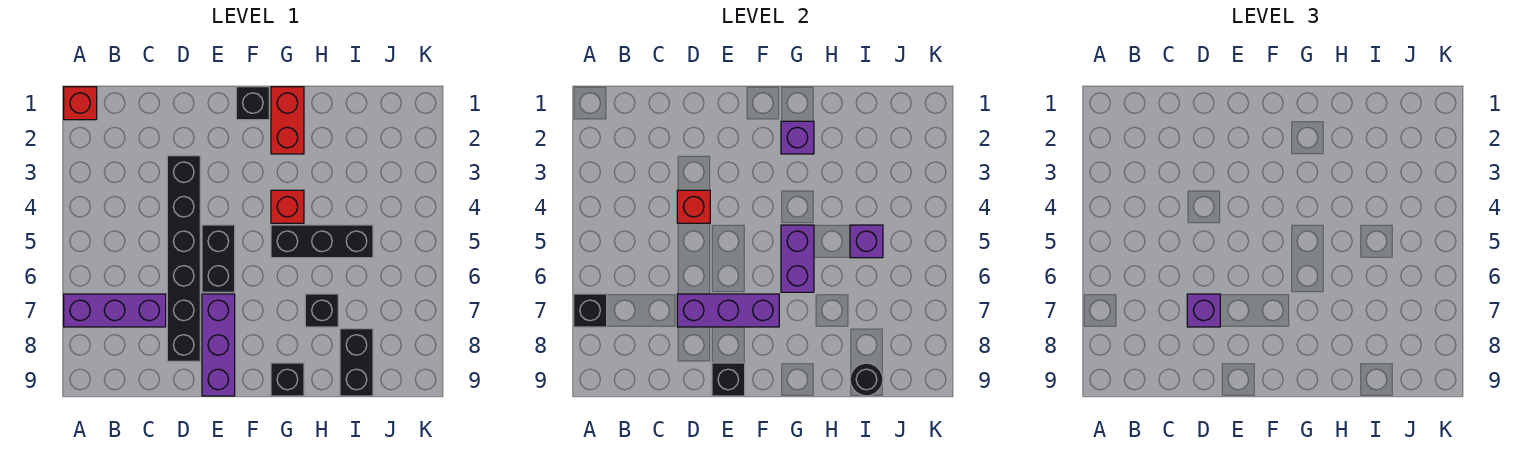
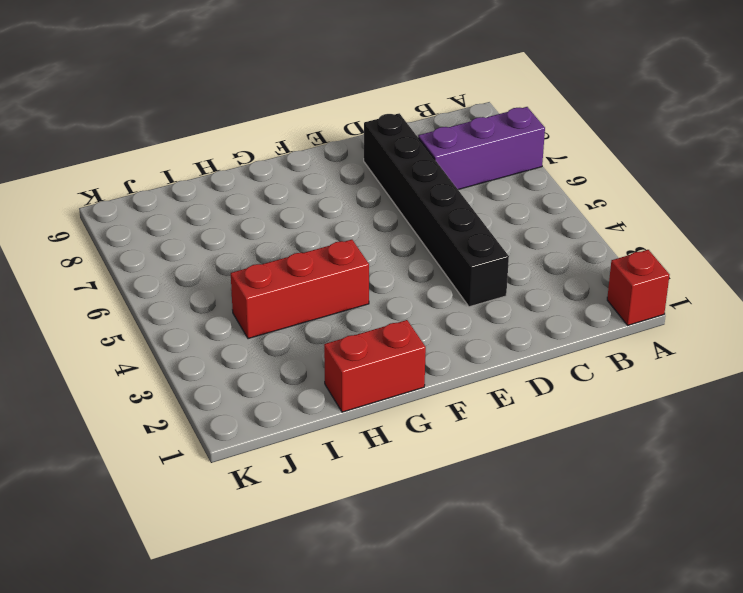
red brick G1:H1 level 1 -> red brick G1:G2 level 1
red brick G4:I4 level 1 -> red brick G4 level 1
none -> black brick E5:E6 level 1
none -> purple brick E7:E9 level 1
none -> black brick F1 level 1

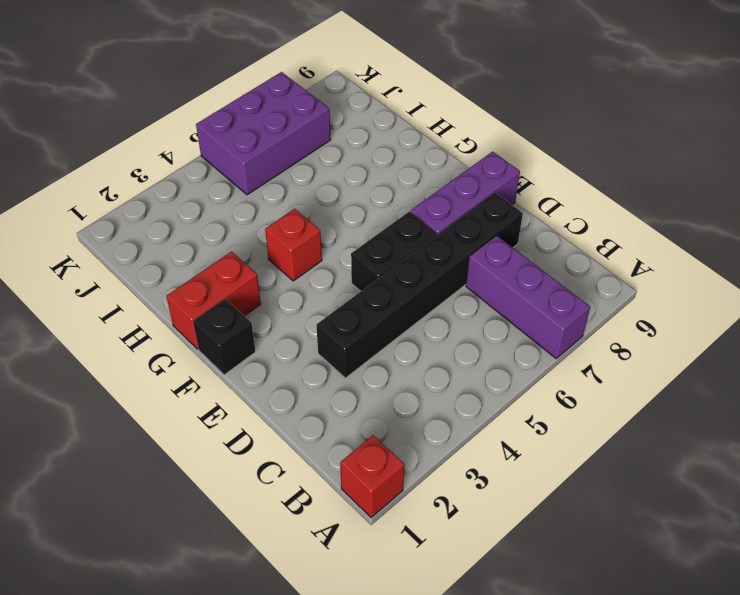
purple brick J5:K7 level 1 -> none
none -> black brick G5:I5 level 1
none -> black brick G9 level 1
none -> black brick H7 level 1

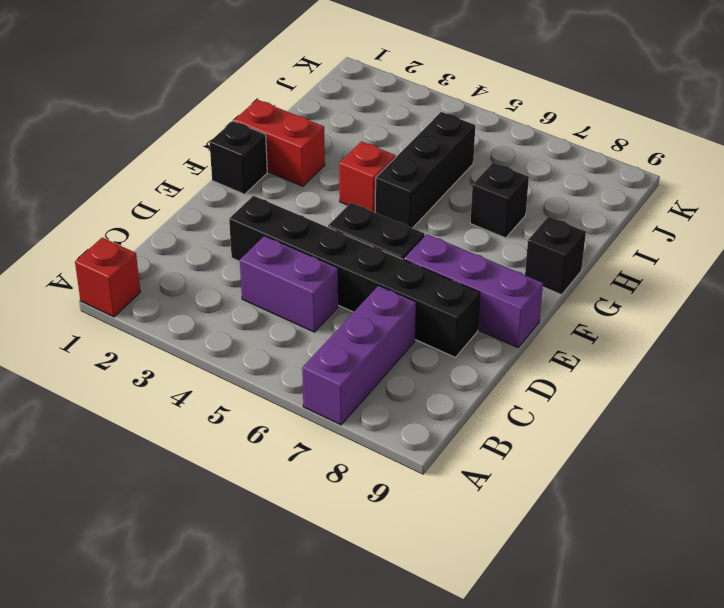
purple brick C4:C5 level 1 -> purple brick G5:G6 level 2
none -> black brick I8:I9 level 1
none -> black brick A7 level 2
none -> red brick D4 level 2

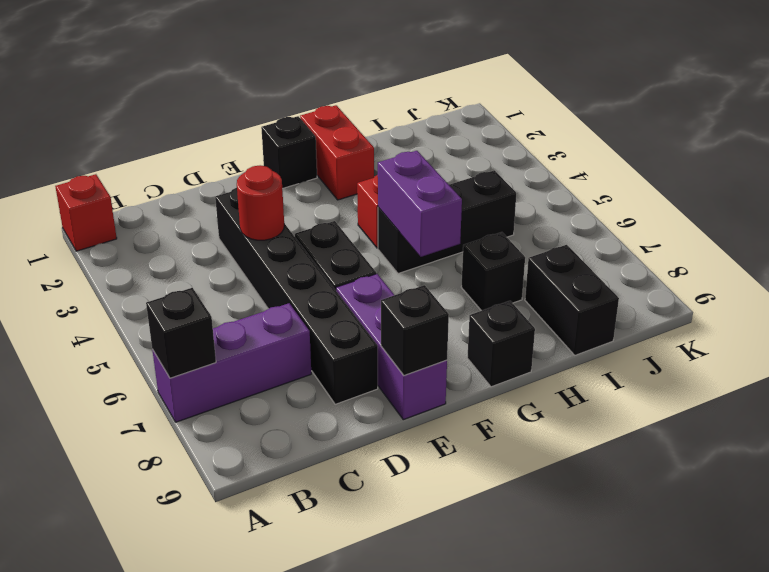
red round brick D4 level 2 -> red brick D4 level 2
none -> purple brick D7:F7 level 2
none -> purple brick G2 level 2
none -> purple brick I5 level 2

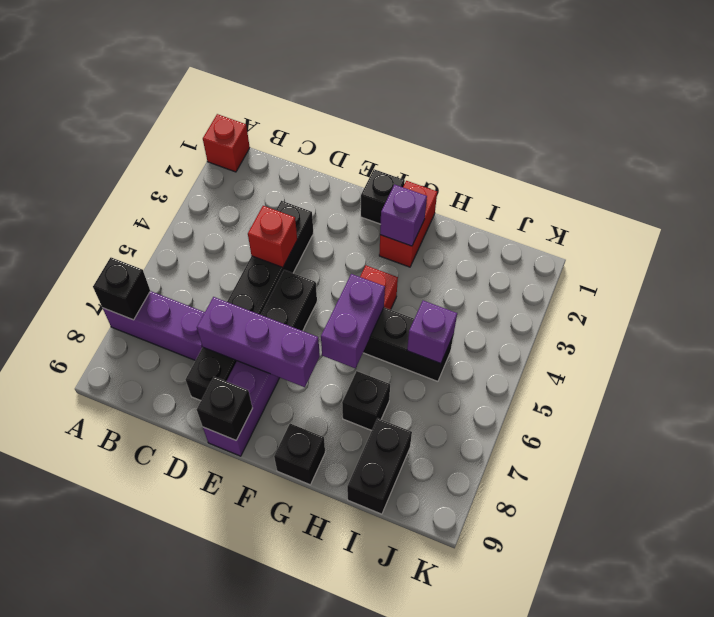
none -> black round brick I9 level 2
none -> purple brick D7 level 3

